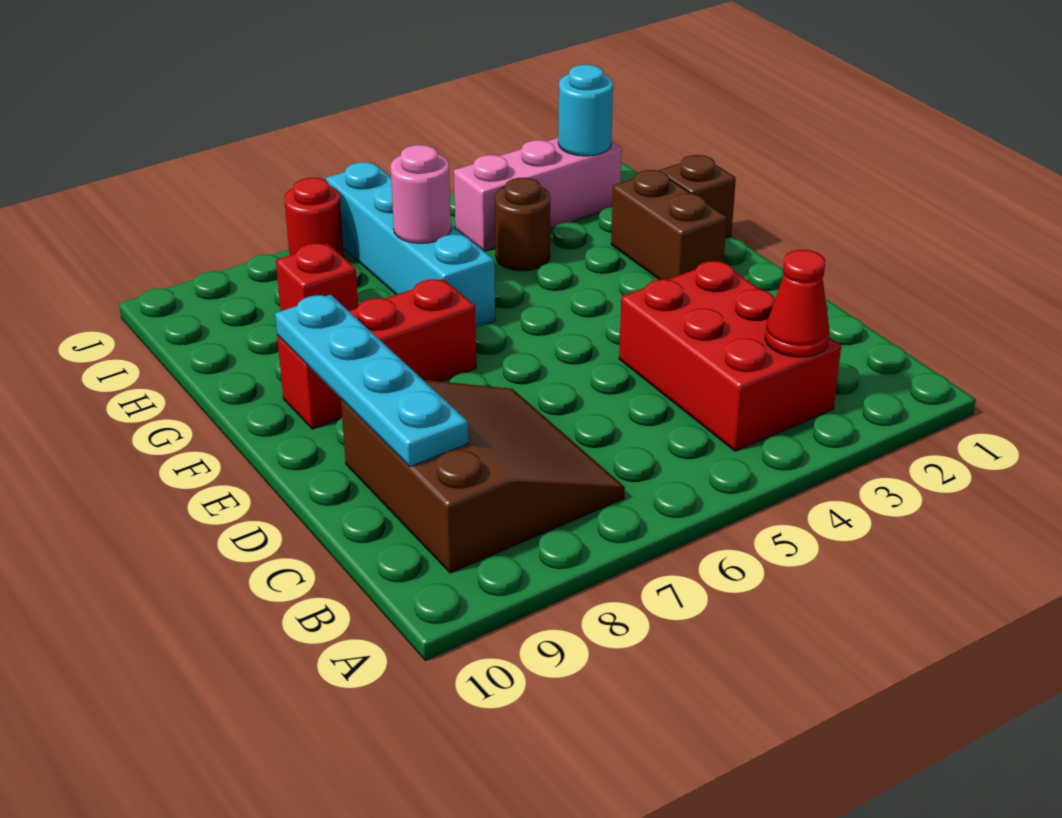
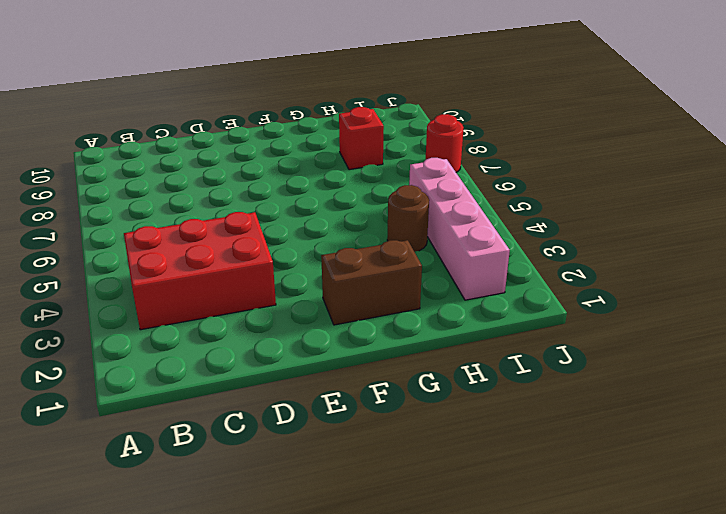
pink brick I2:I5 level 1 -> pink brick I2:I4 level 1
none -> brown slope B7:D9 level 1 top 9
none -> red brick F7:F9 level 1
none -> brown brick G1 level 1

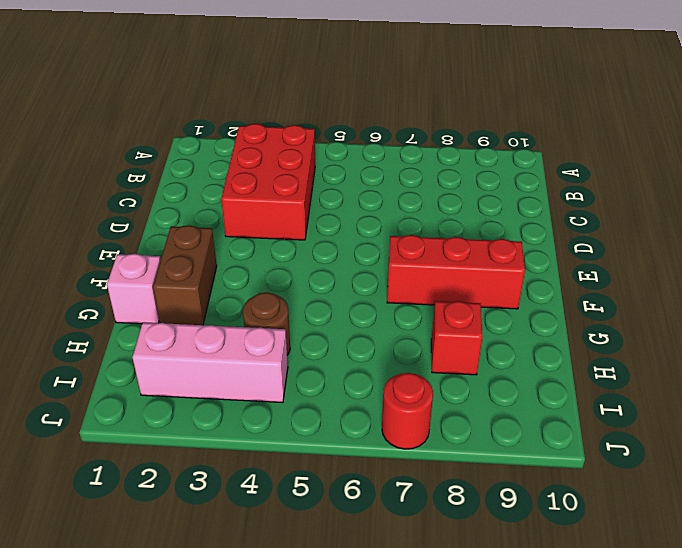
pink brick G1 level 1 -> brown brick G1 level 1
none -> brown slope B7:D9 level 1 top 9
none -> cyan brick G6:J6 level 1
none -> red cone B3 level 2

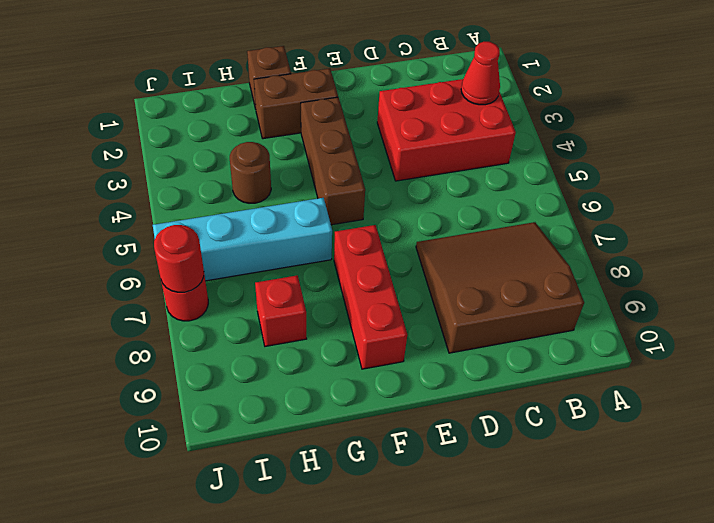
brown brick F3:F5 level 1 -> none
red round brick J7 level 2 -> none
none -> pink brick I2:I4 level 1
none -> cyan plate C9:F9 level 2
none -> pink round brick H6 level 2

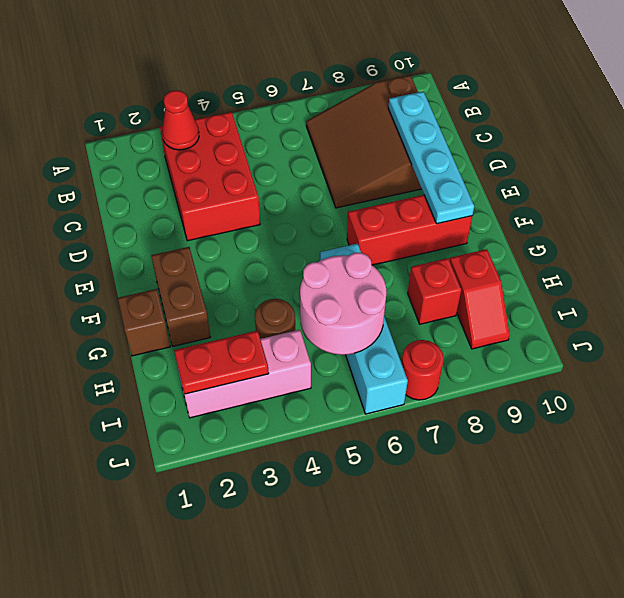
pink round brick H5:I6 level 2 -> pink round brick H6 level 2
red slope H9:I9 level 1 top H -> none
red plate I2:I3 level 2 -> cyan round brick I2 level 2

